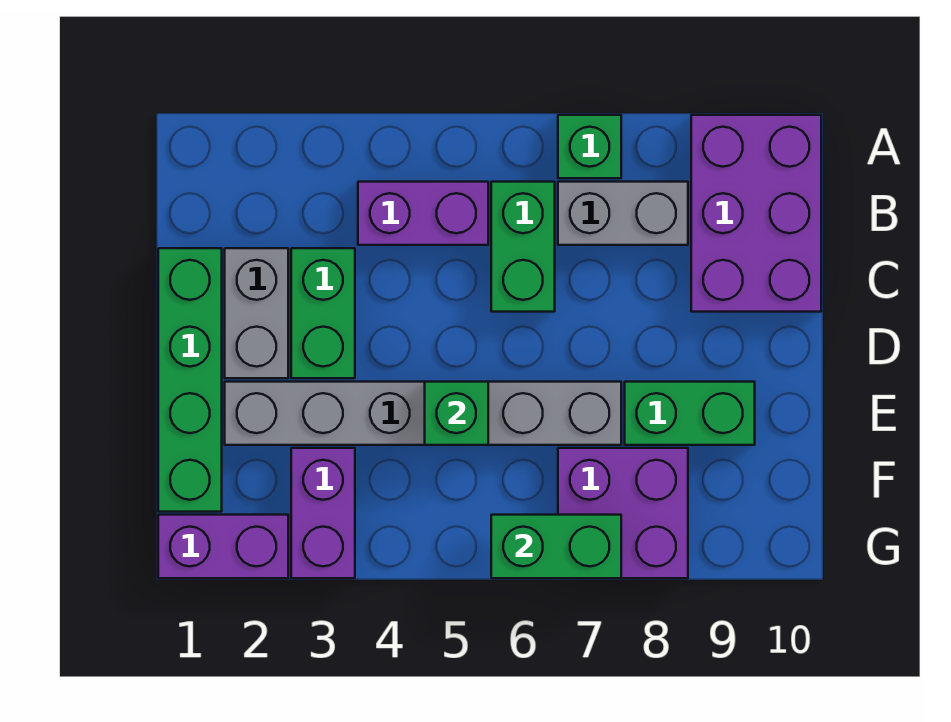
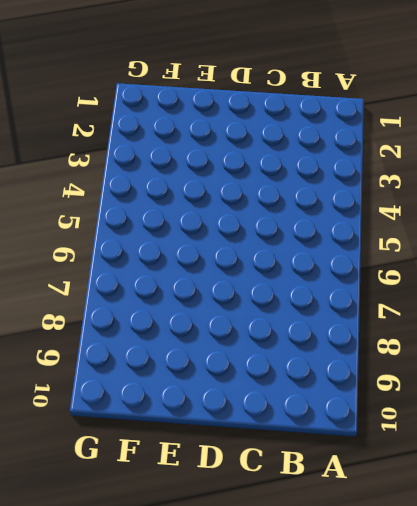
none -> green brick A7 level 1
none -> purple brick A9:C10 level 1
none -> purple brick B4:B5 level 1

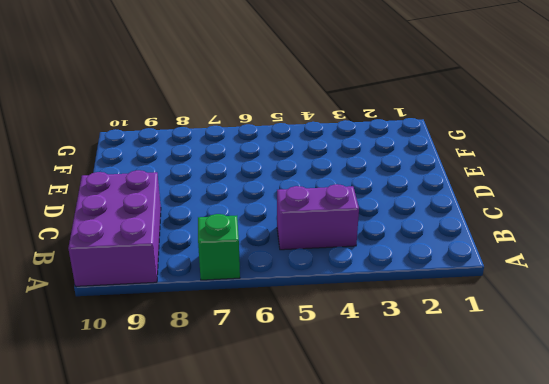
none -> green brick B6:C6 level 1
none -> grey brick B7:B8 level 1
none -> green brick C1:F1 level 1

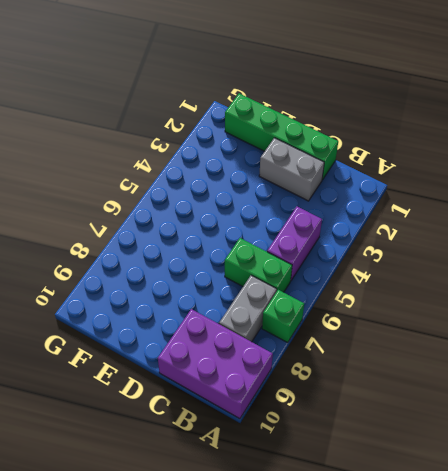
none -> green brick C3:D3 level 1
none -> grey brick E2:E7 level 1
none -> green brick E8:E9 level 1

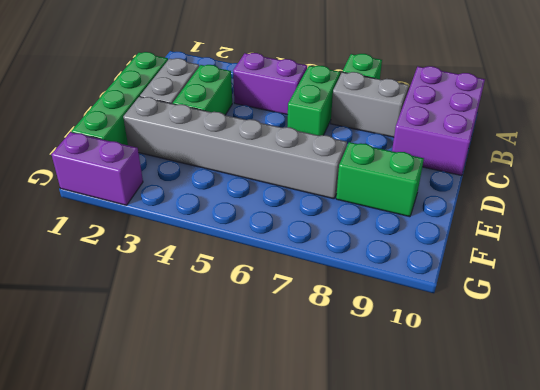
none -> purple brick F3:G3 level 1
none -> purple brick F7:G8 level 1
none -> green brick E5 level 2

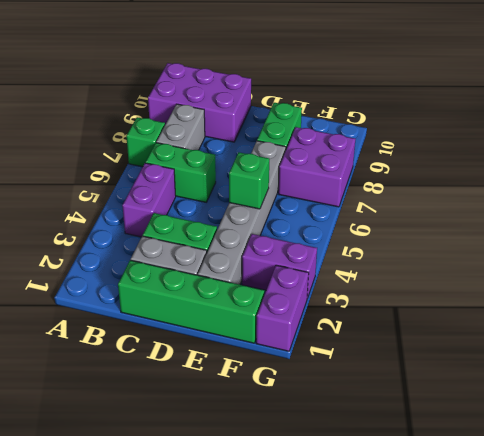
none -> green brick G6:G7 level 2

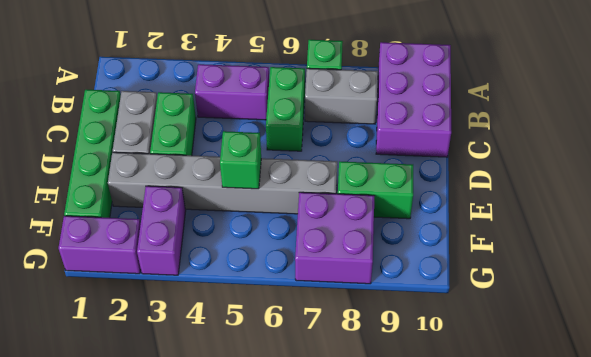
none -> green brick G6:G7 level 2

